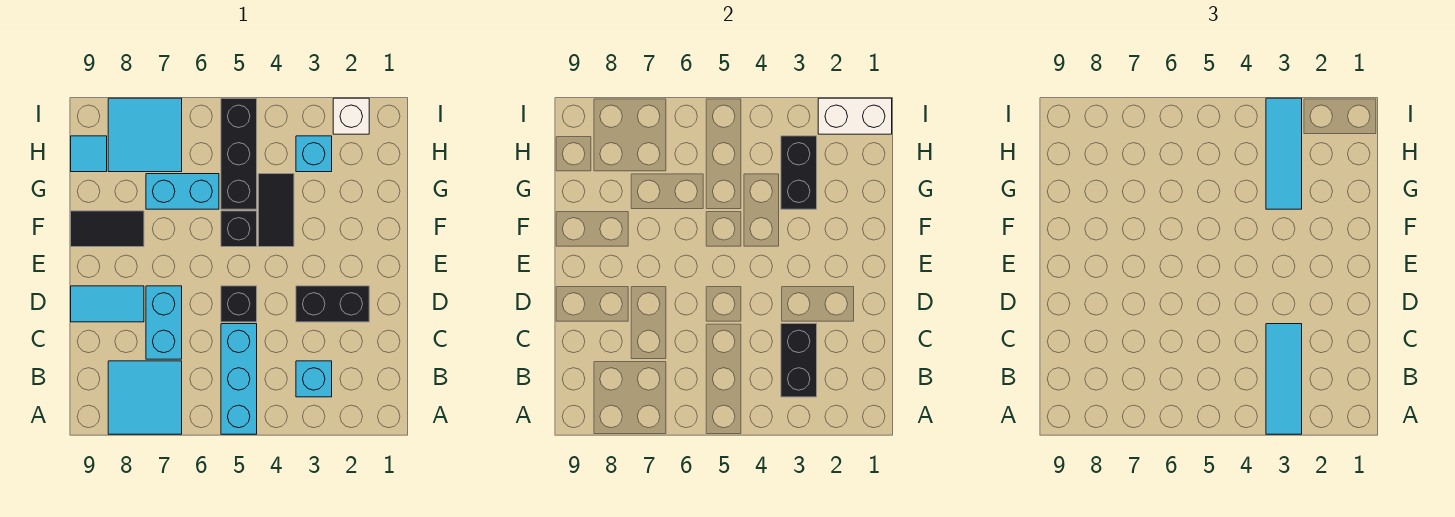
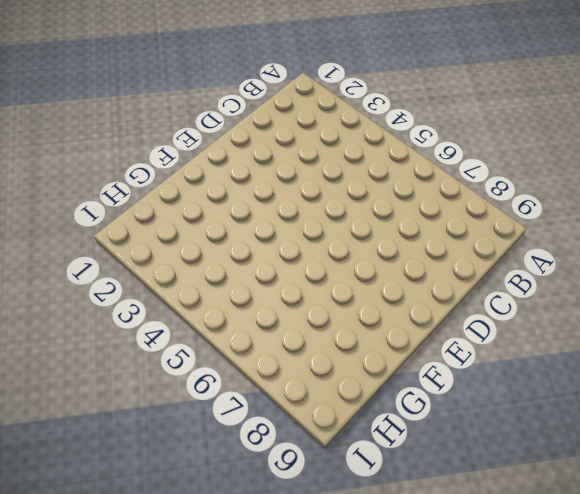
none -> cyan brick A5:C5 level 1
none -> cyan tile A7:B8 level 1
none -> cyan brick B3 level 1

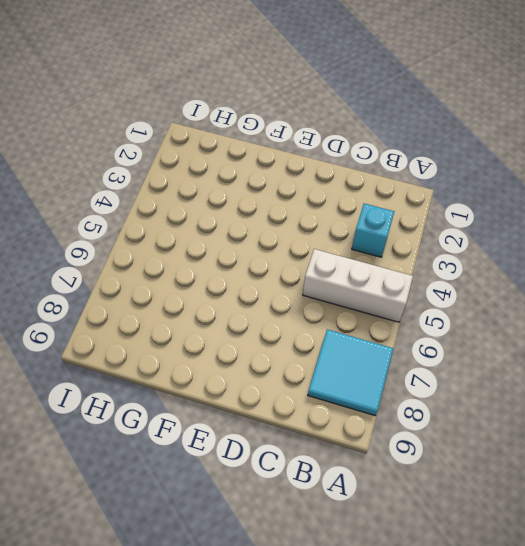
white brick A5:C5 level 1 -> cyan brick A5:C5 level 1
none -> cyan brick C7:D7 level 1
none -> black brick D2:D3 level 1
none -> black brick D5 level 1

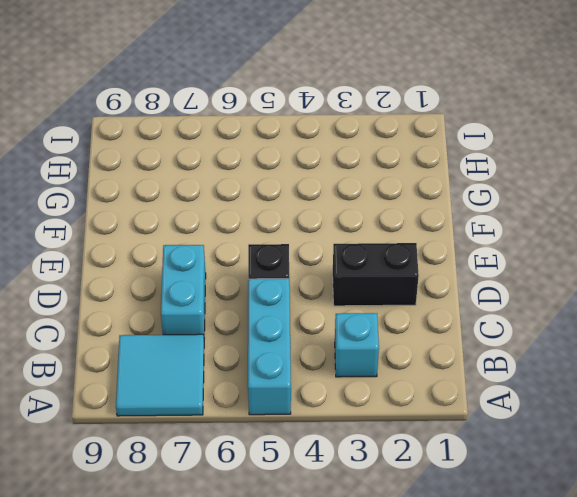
none -> cyan tile D8:D9 level 1
none -> black tile F4:G4 level 1
none -> black brick F5 level 1

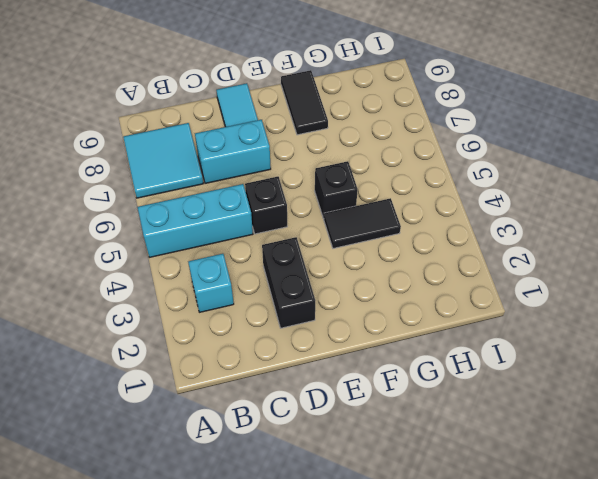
none -> black brick G5:I5 level 1
none -> cyan brick G6:G7 level 1
none -> cyan brick H3 level 1

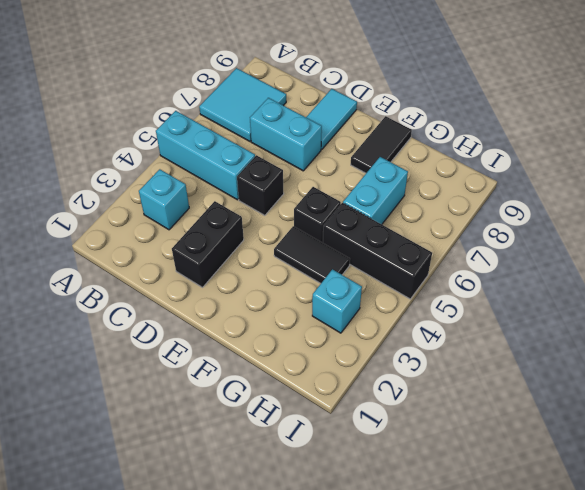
none -> cyan tile H7:I8 level 1
none -> cyan tile H9 level 1
none -> white brick I2 level 1

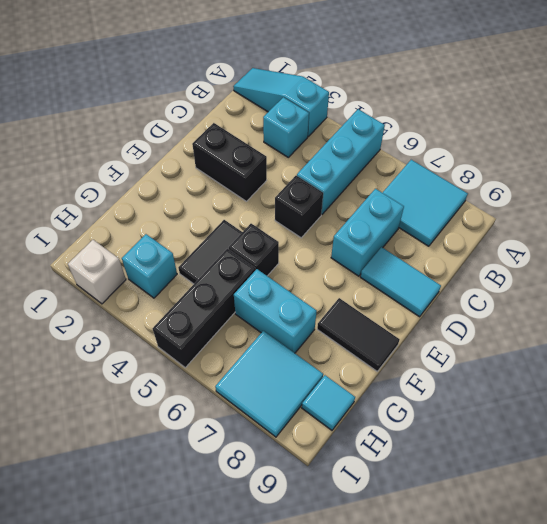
cyan slope A1:A3 level 1 top 3 -> none
none -> black brick B3:C3 level 2
none -> black brick G3:H3 level 2
none -> white brick I1:I2 level 2

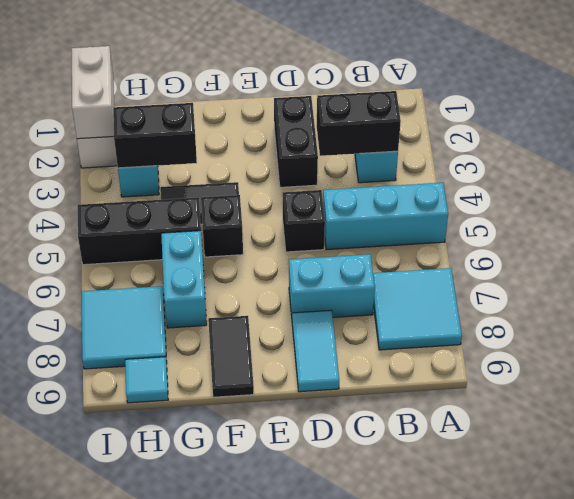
none -> cyan tile A3:C3 level 3
none -> cyan tile G3:I3 level 3

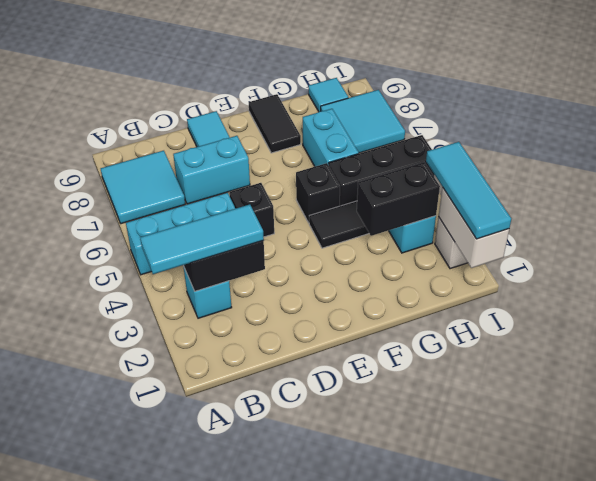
cyan tile I1:I3 level 3 -> cyan tile G3:I3 level 3
none -> black brick D2:D3 level 1

